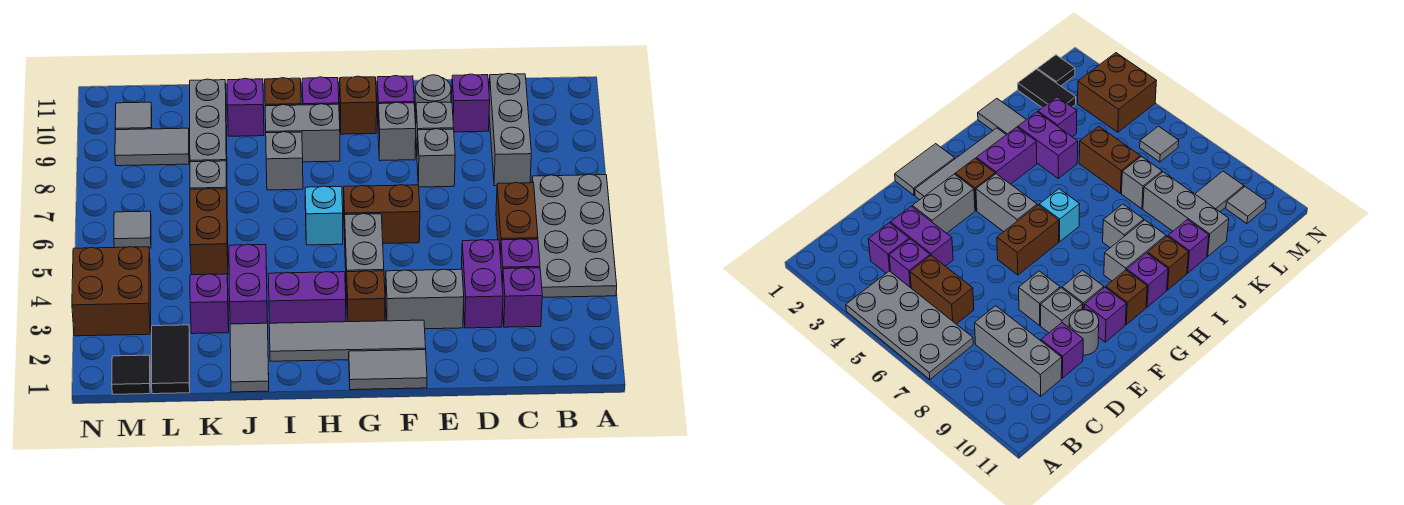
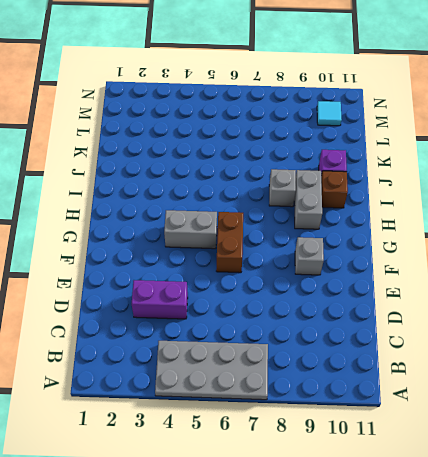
cyan tile M10 level 1 -> grey tile M10 level 1
none -> purple brick C3 level 1
none -> purple brick C4 level 1
none -> brown brick C5:C6 level 1
none -> grey brick C8:C10 level 1

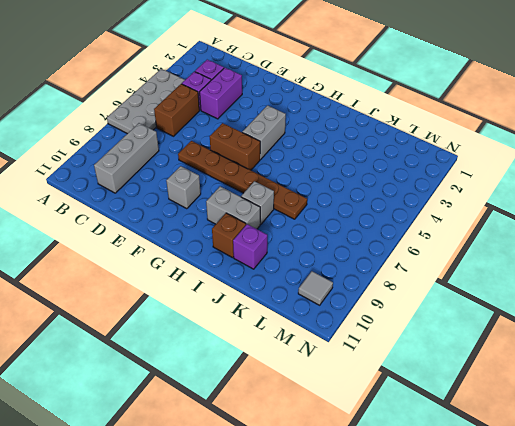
brown plate E7:J7 level 1 -> none
none -> purple brick D10 level 1
none -> grey brick E3:F3 level 1
none -> grey brick E8 level 1
none -> grey brick E9 level 1

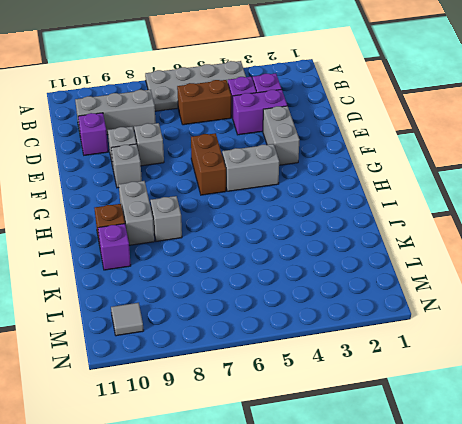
none -> grey round brick E10 level 1
none -> grey tile F1:G1 level 1
none -> grey tile F2:I2 level 1
none -> purple brick F10 level 1

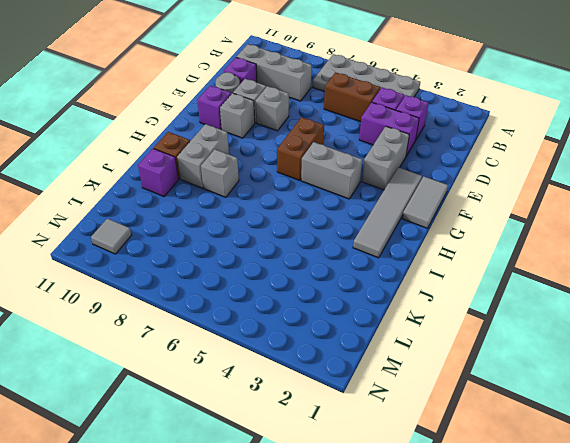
none -> brown brick G3 level 1
none -> brown brick G10 level 1
none -> purple brick H3:I3 level 1
none -> cyan brick H6 level 1

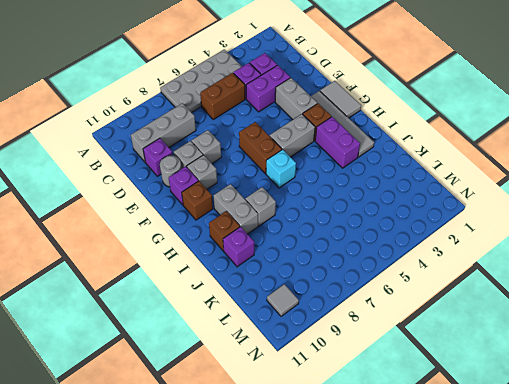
none -> purple brick H10 level 1
none -> grey tile J1:J2 level 1
none -> purple brick J3:J4 level 1
none -> purple brick K3 level 1

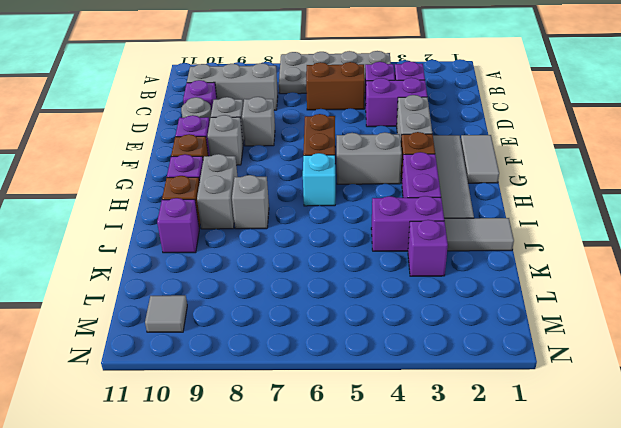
none -> brown brick K5:K6 level 1
none -> grey brick K7 level 1
none -> grey brick K8:K10 level 1
none -> black tile L1:L2 level 1

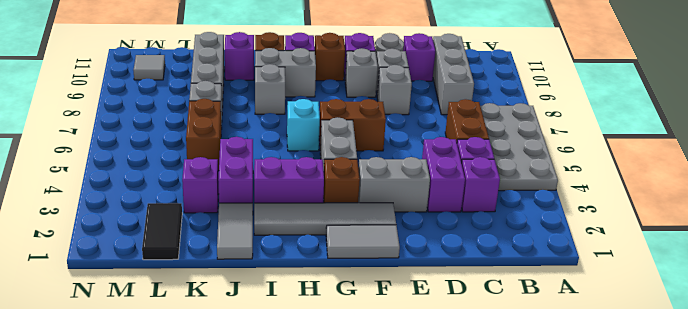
none -> grey tile L9:M9 level 1
none -> black tile M1 level 1
none -> brown brick M3:N4 level 1
none -> grey tile M6 level 1

